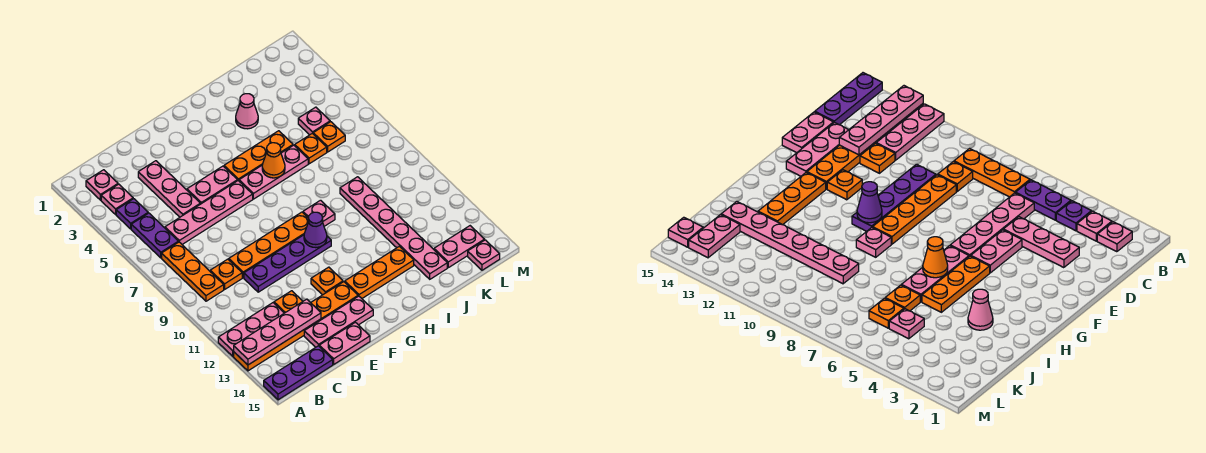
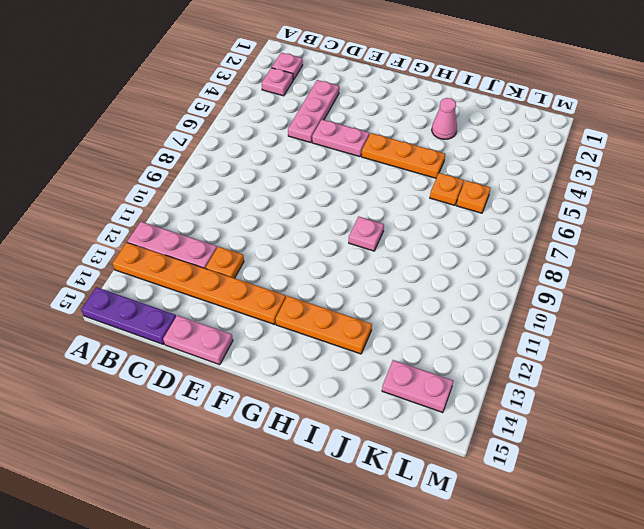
none -> purple plate B4 level 1
none -> purple plate B5:B6 level 1
none -> orange plate B7:B9 level 1
none -> pink plate C6:F6 level 1

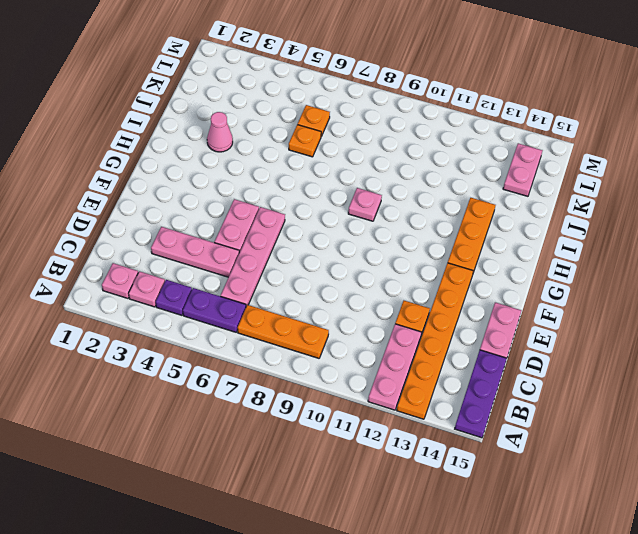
none -> orange plate C9 level 1
none -> orange plate D9:G9 level 1
none -> purple plate D10:G10 level 1
none -> pink plate D14:F14 level 1

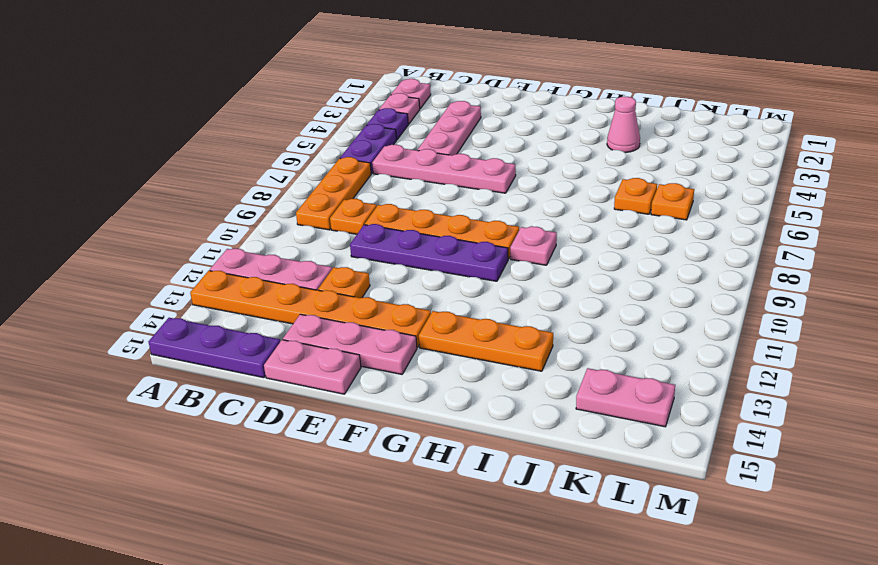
none -> pink plate E5:F5 level 1
none -> orange plate F12 level 1
none -> orange plate G5:I5 level 1
none -> pink plate G6:I6 level 1

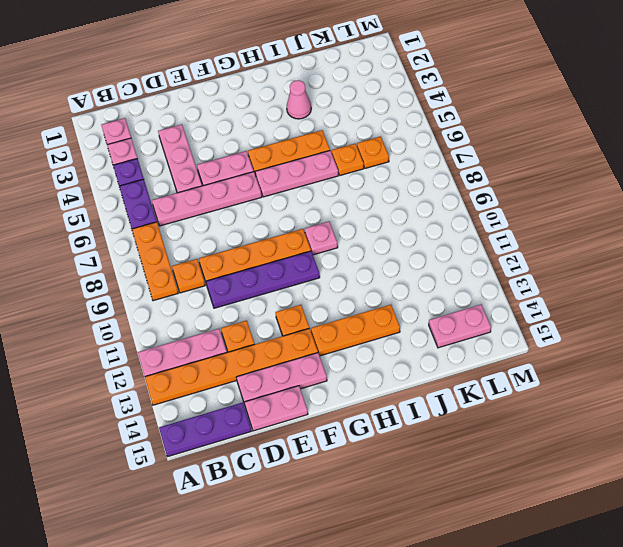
none -> pink plate J9:J14 level 1
none -> pink plate K5 level 1
none -> pink plate L15 level 1
none -> pink plate A13:D13 level 2

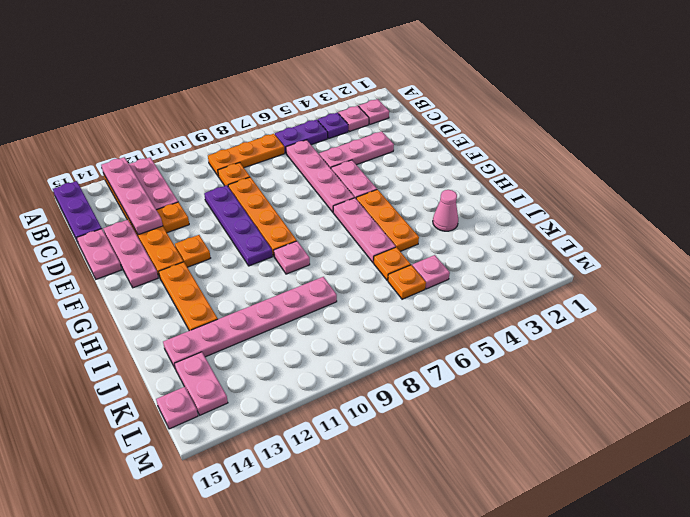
none -> purple cone G10 level 2
none -> orange cone H6 level 2

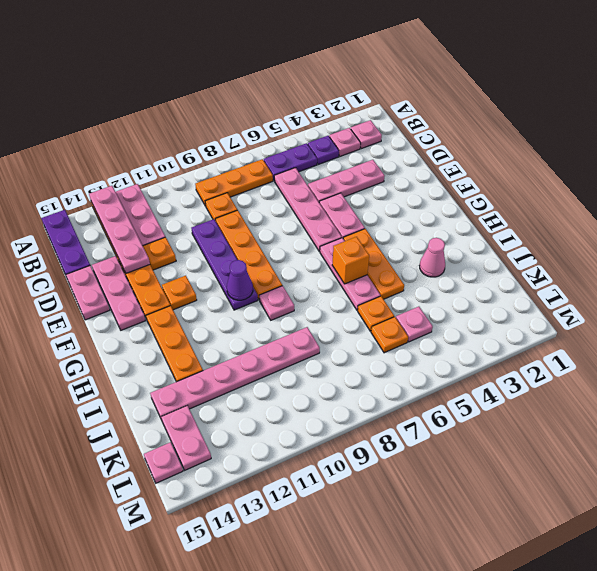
orange brick H6 level 2 -> orange cone H6 level 2

